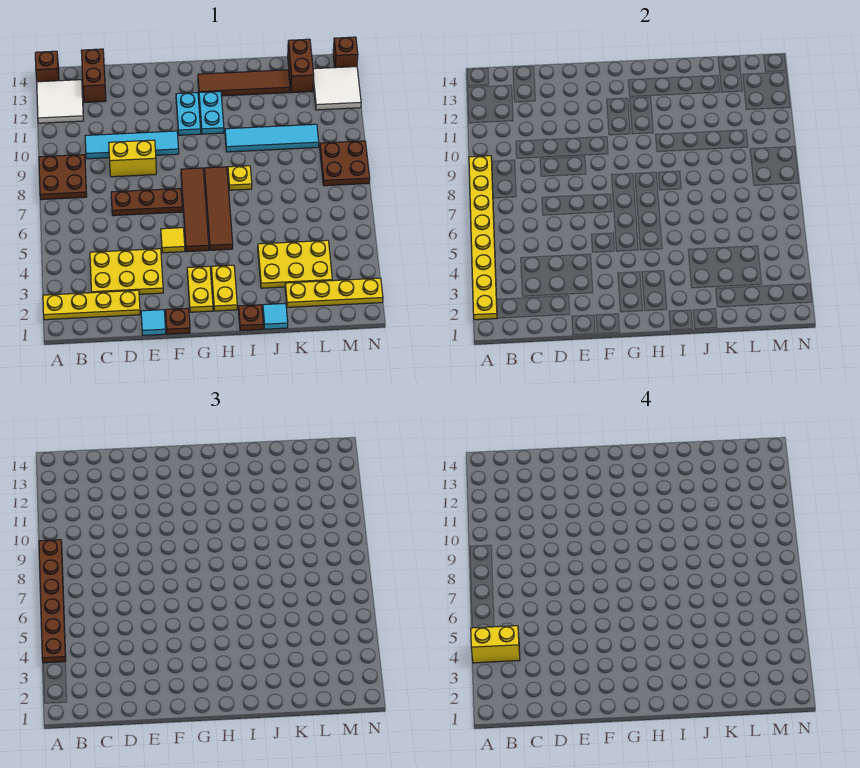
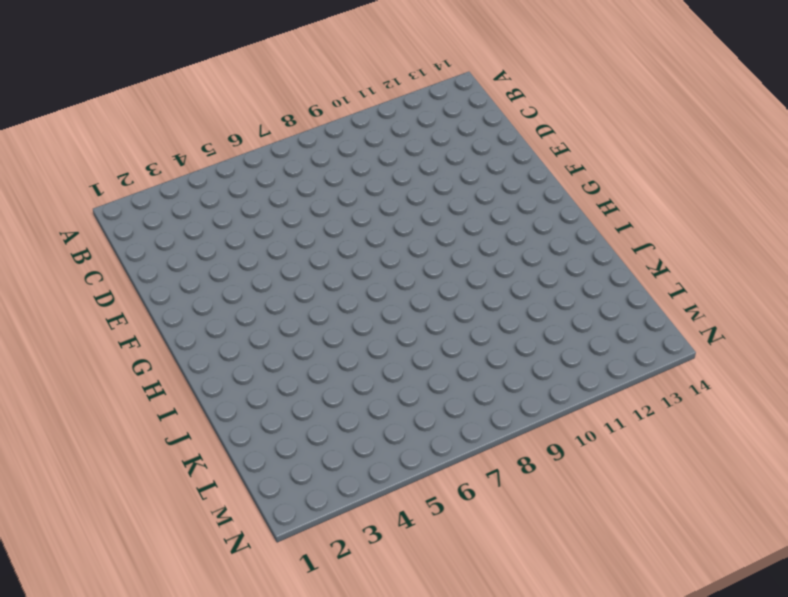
none -> yellow plate A2:D2 level 1
none -> brown plate A8:B9 level 1
none -> white tile A12:B13 level 1
none -> brown brick A14 level 1

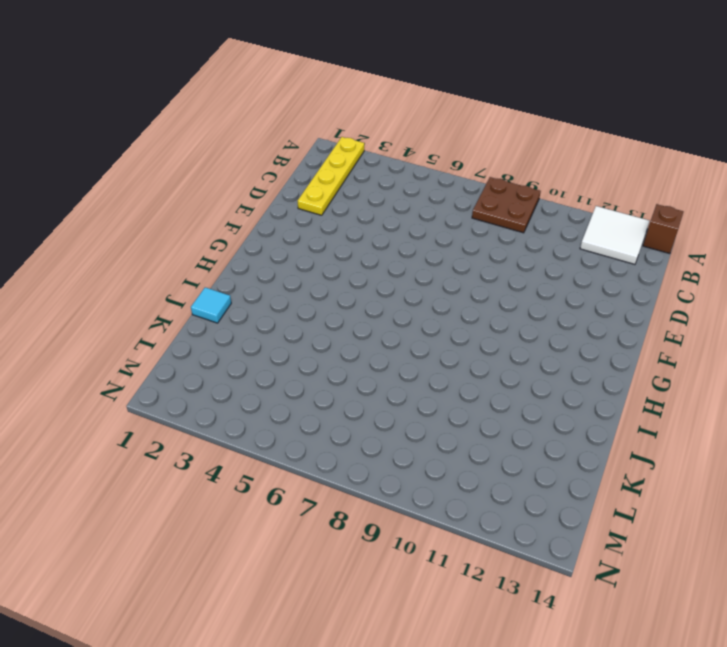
none -> yellow plate C3:E4 level 1
none -> cyan tile C10:F10 level 1
none -> brown brick C13:C14 level 1
none -> brown plate D7:F7 level 1

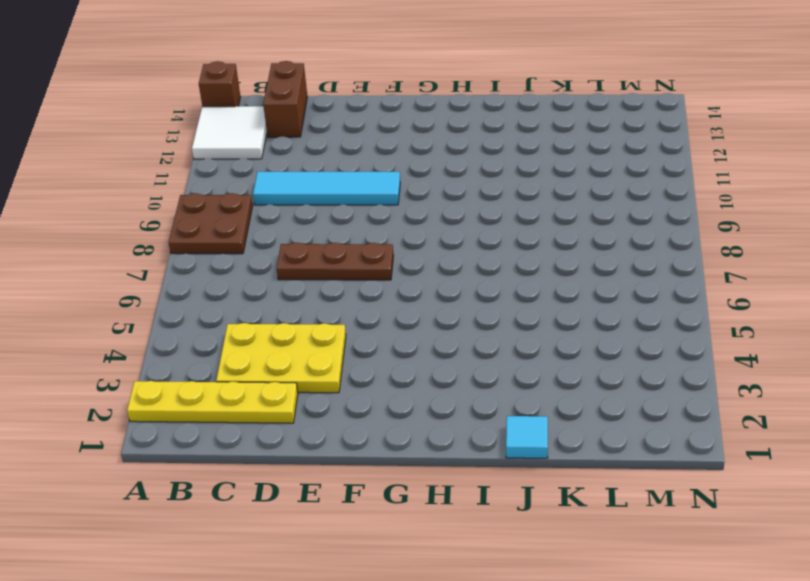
none -> yellow brick D9:E9 level 1
none -> cyan tile E1 level 1
none -> brown plate F1 level 1
none -> yellow tile F5 level 1

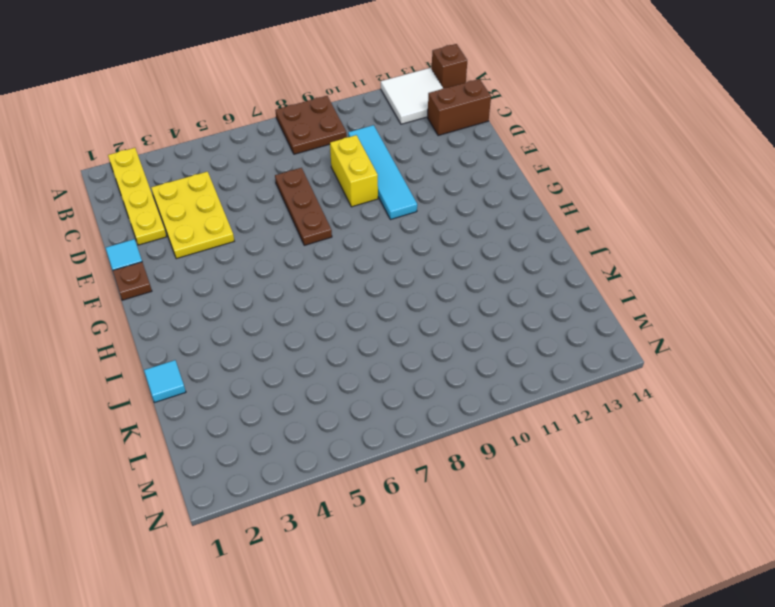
none -> yellow tile F5 level 1
none -> yellow plate G2:G3 level 1
none -> brown tile G5:G8 level 1
none -> cyan plate G11:G12 level 1

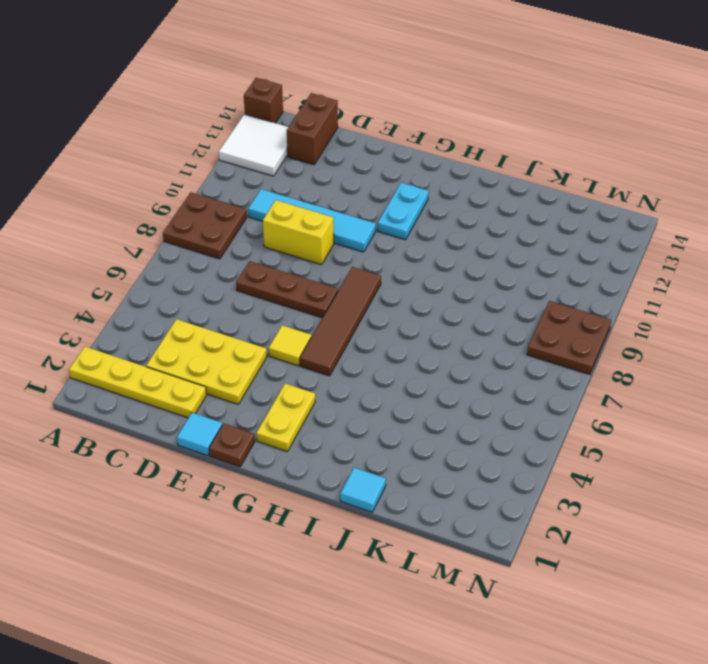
none -> yellow plate H2:H3 level 1
none -> brown tile H5:H8 level 1
none -> cyan plate H11:H12 level 1
none -> brown tile H13:K13 level 1

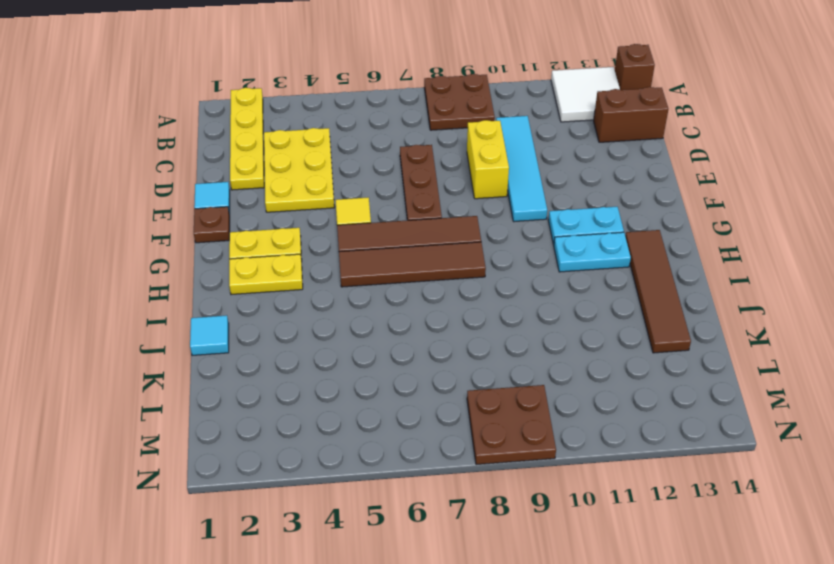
none -> brown plate I1 level 1
none -> yellow plate I8 level 1
none -> cyan tile I10:L10 level 1
none -> yellow plate J3:L4 level 1

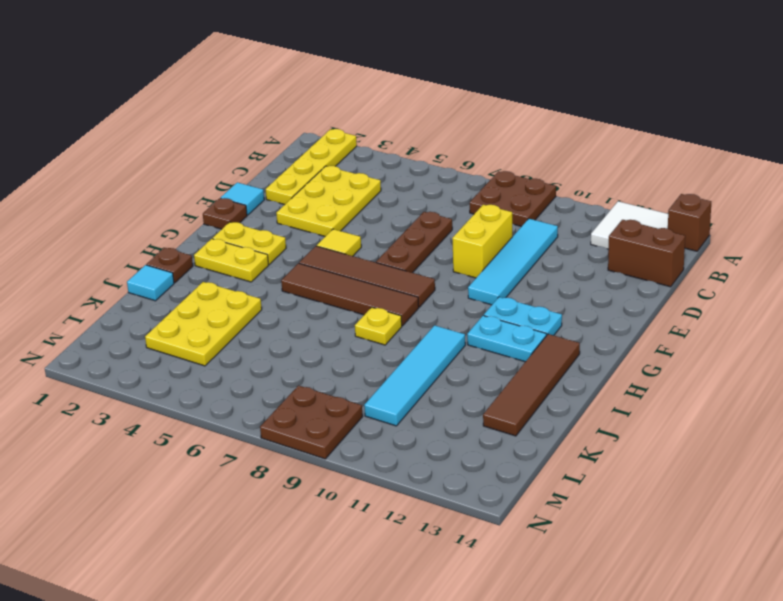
none -> yellow plate K2:N2 level 1
none -> brown brick L13:L14 level 1
none -> white tile M12:N13 level 1
none -> brown brick N14 level 1

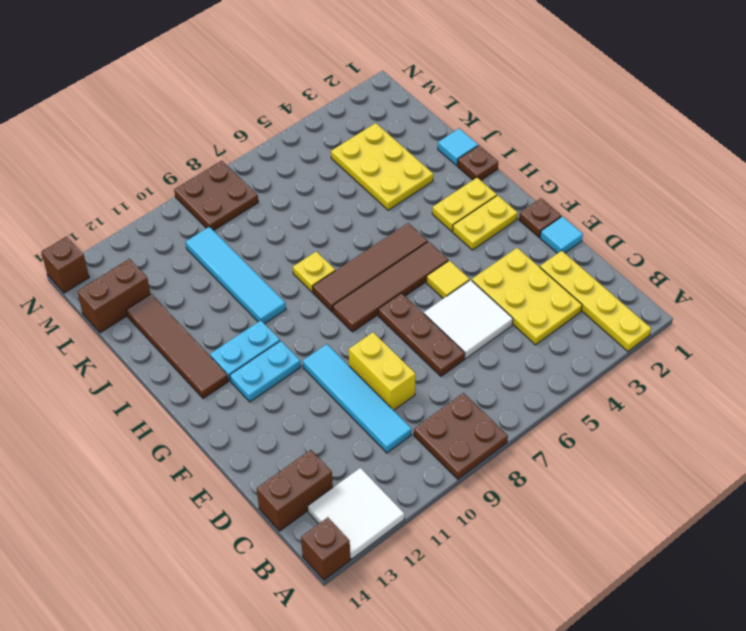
white tile D5:E6 level 1 -> white tile M12:N13 level 1
none -> yellow plate K2:N2 level 1
none -> yellow plate A2:A9 level 2
none -> brown plate A4:A9 level 3
none -> yellow brick A4:B4 level 4

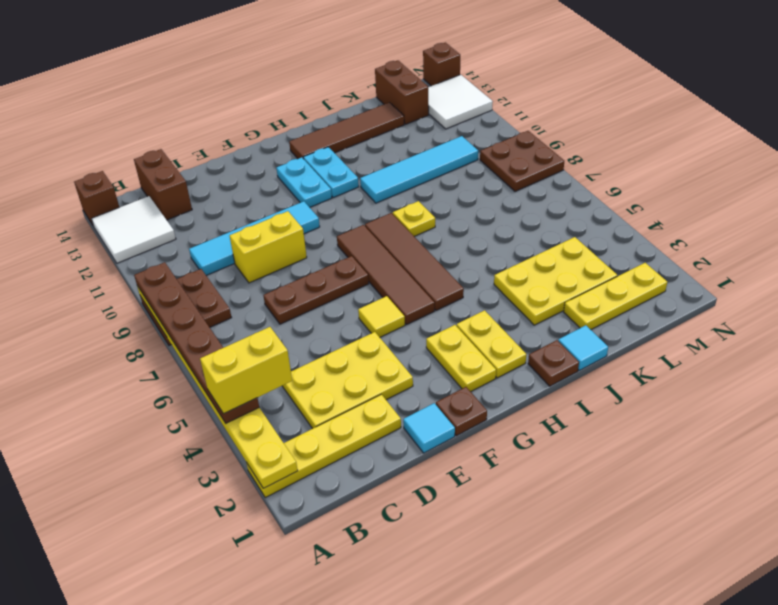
yellow plate K2:M2 level 1 -> yellow plate K2:N2 level 1

